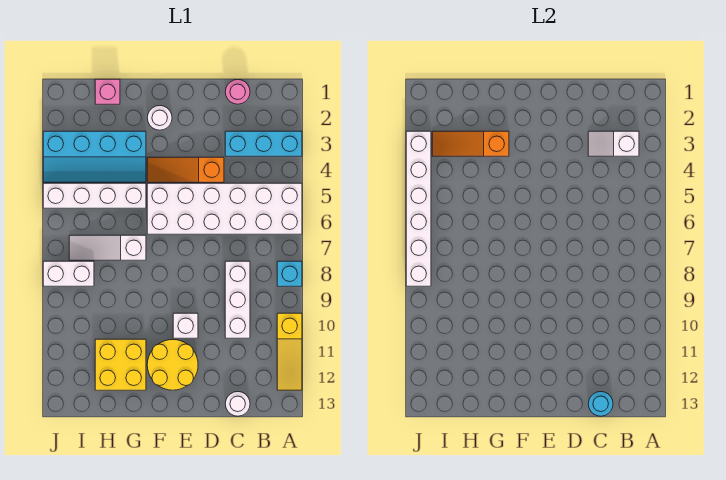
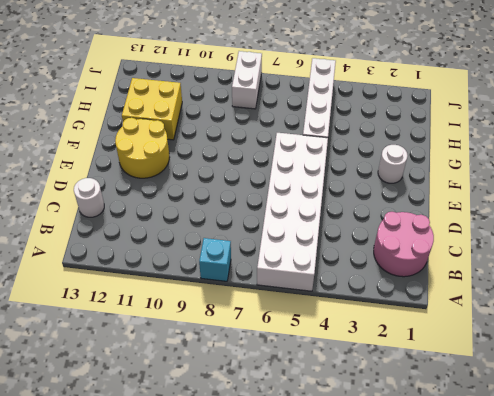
pink round brick B1:C2 level 1 -> pink round brick C1 level 1
none -> cyan brick A3:C3 level 1
none -> yellow slope A10:A12 level 1 top 10
none -> white brick C8:C10 level 1

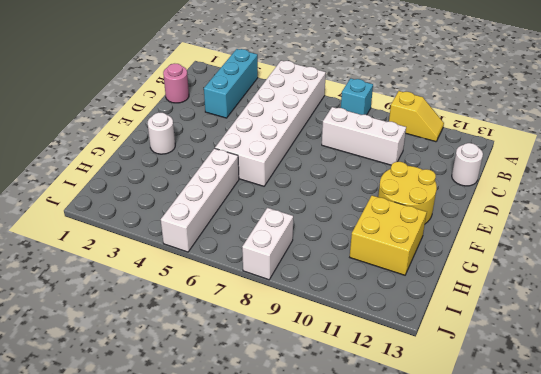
yellow slope A10:A11 level 1 top 10 -> yellow slope A10:A12 level 1 top 10
none -> orange slope D4:F4 level 1 top D
none -> white brick E10 level 1
none -> cyan slope G3:J4 level 1 top 3

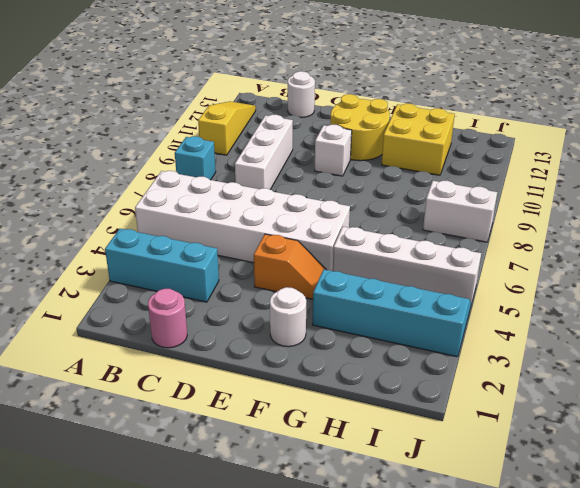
orange slope E4:F4 level 1 top E -> orange slope D4:F4 level 1 top D
none -> white slope G7:I7 level 1 top G
none -> pink brick H1 level 1
none -> white slope B3:C3 level 2 top B

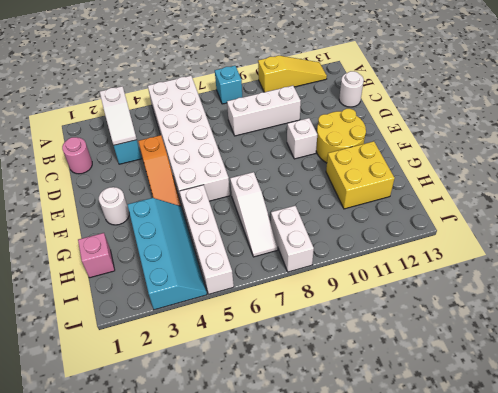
none -> cyan round brick C13 level 2
none -> orange slope G3:I3 level 2 top G
none -> white brick J3:J8 level 2

